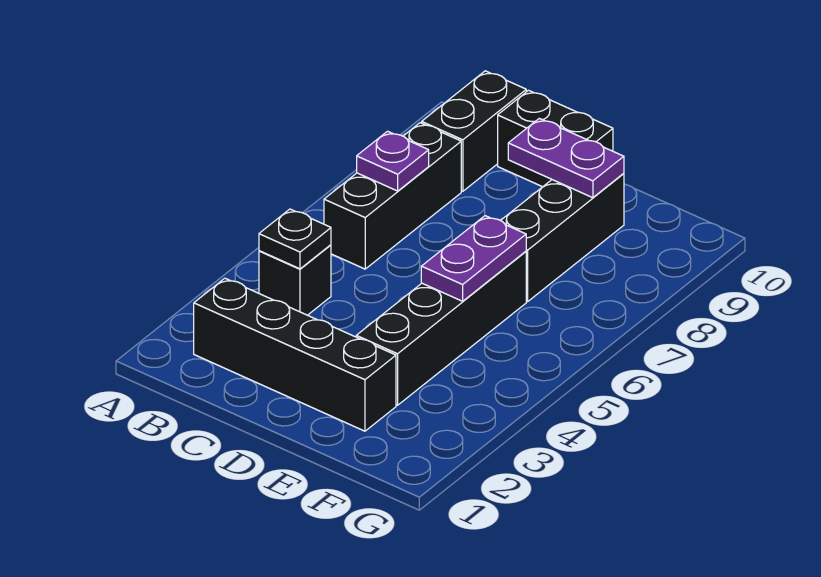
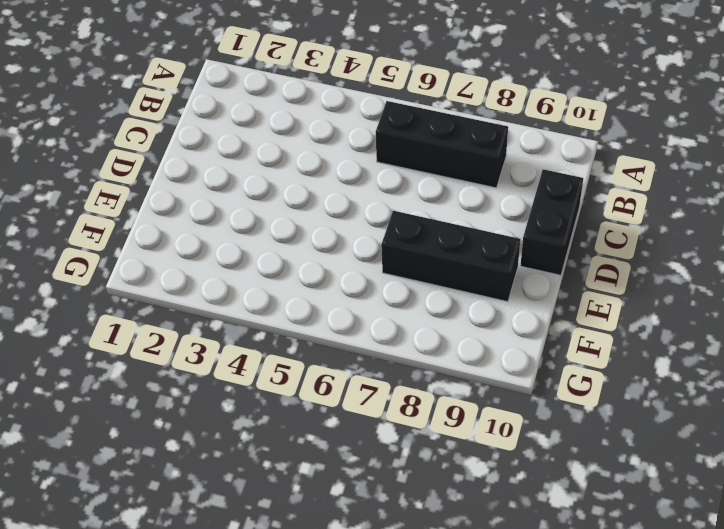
none -> black brick B2:E2 level 1
none -> black brick B4 level 1

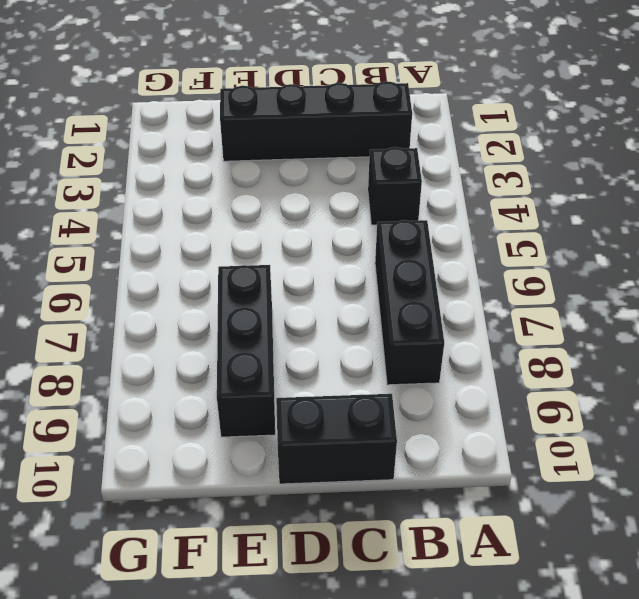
none -> black brick B9:B10 level 1
none -> black brick E3:E6 level 1

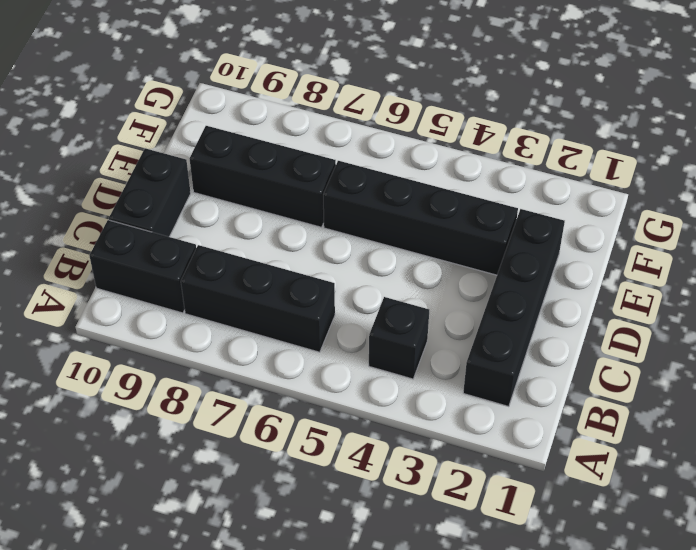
none -> black plate B4 level 2
none -> purple plate B7 level 2

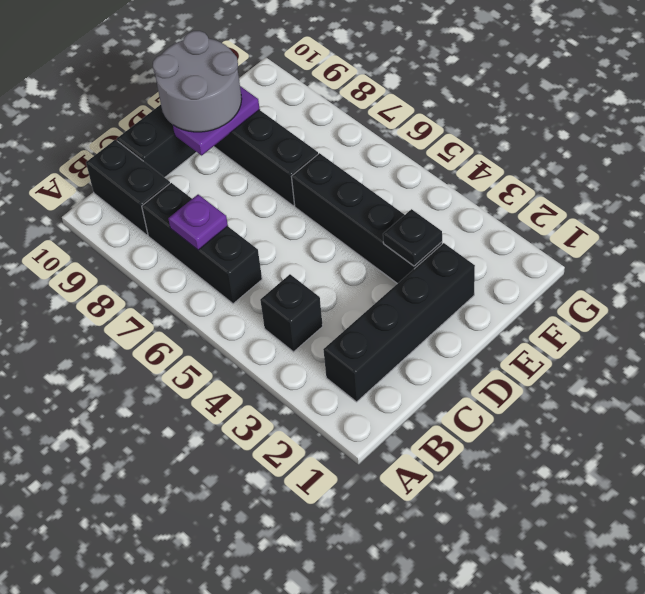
grey round brick D9:E10 level 3 -> none
black plate E3 level 2 -> black plate B4 level 2
none -> purple plate E5:E6 level 2

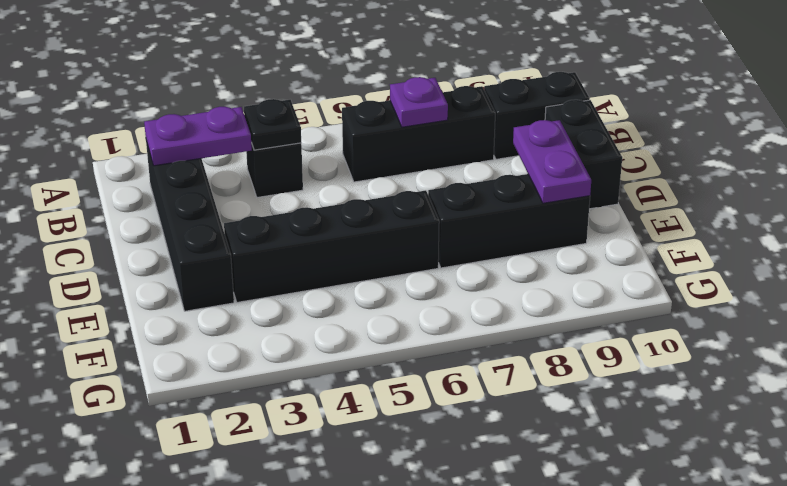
purple plate B2:B3 level 2 -> purple plate E5:E6 level 2

